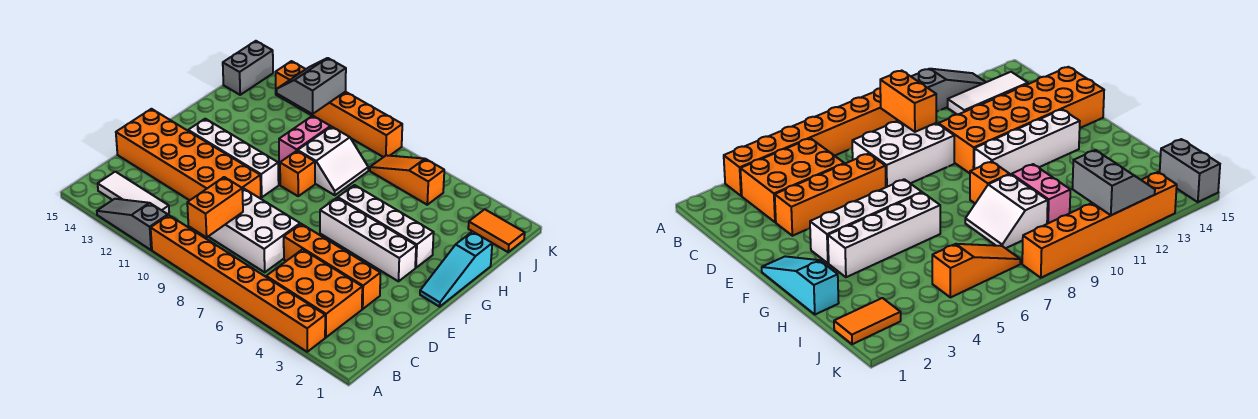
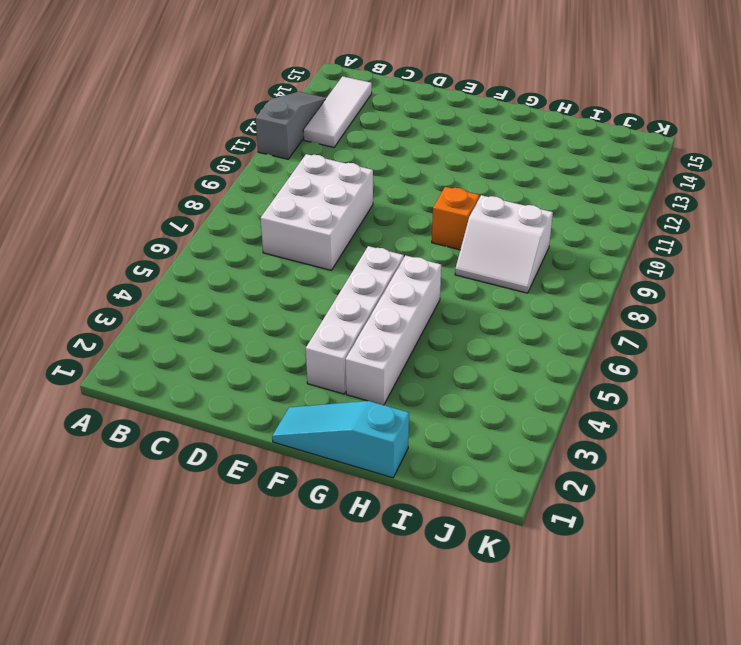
none -> orange brick A3:A10 level 1
none -> orange brick B3:C5 level 1
none -> orange brick D3:D6 level 1

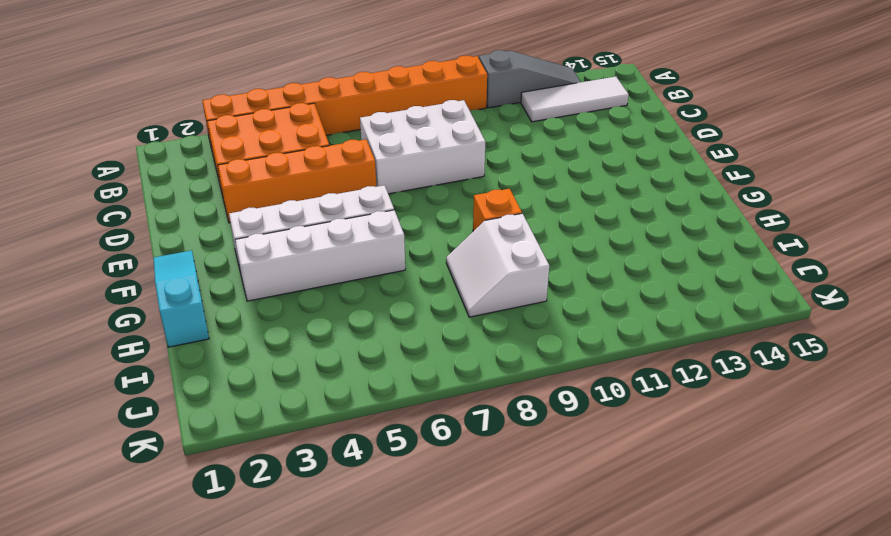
none -> orange brick D10:E15 level 1
none -> white brick F10:F13 level 1
none -> pink brick H10:I10 level 1

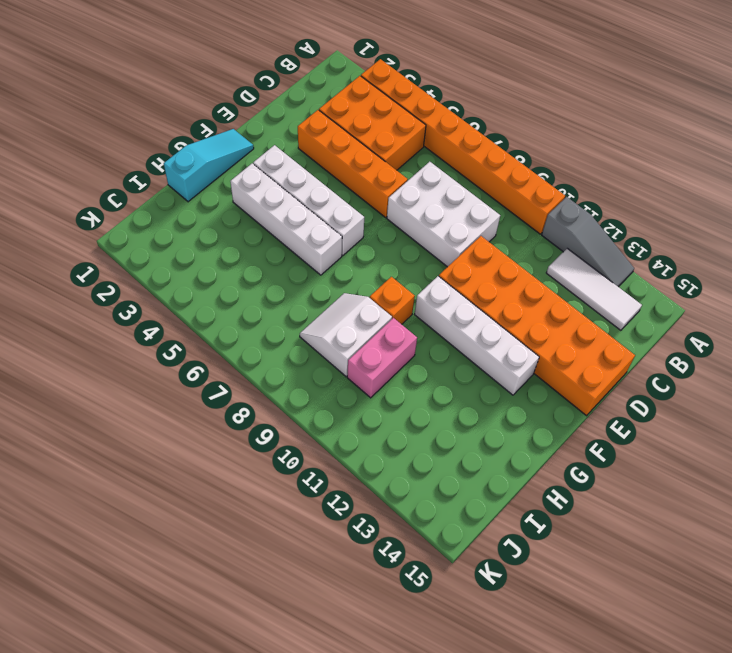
none -> orange tile J1:J2 level 1
none -> orange slope J5:J7 level 1 top 5
none -> grey brick J15:K15 level 1

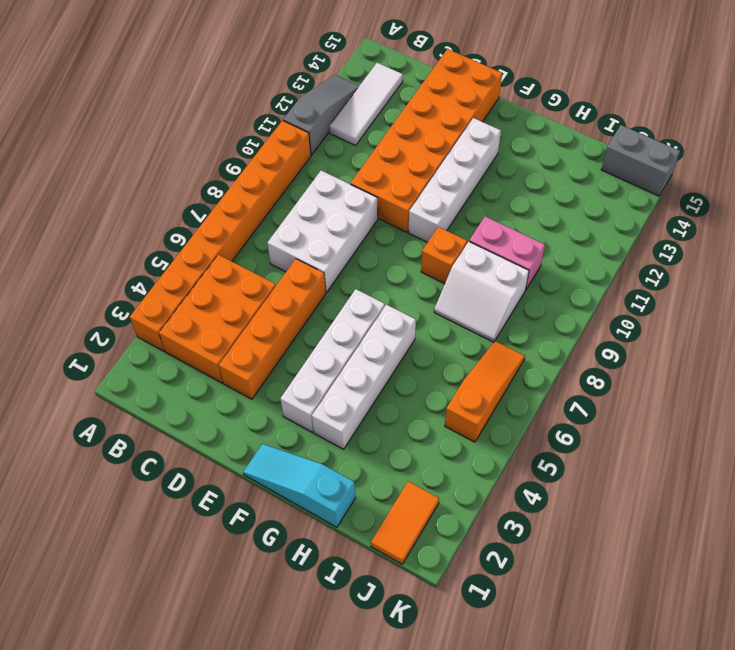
none -> orange brick K8:K13 level 1
none -> orange brick B9:C9 level 2
none -> grey slope J11:K12 level 2 top 11

